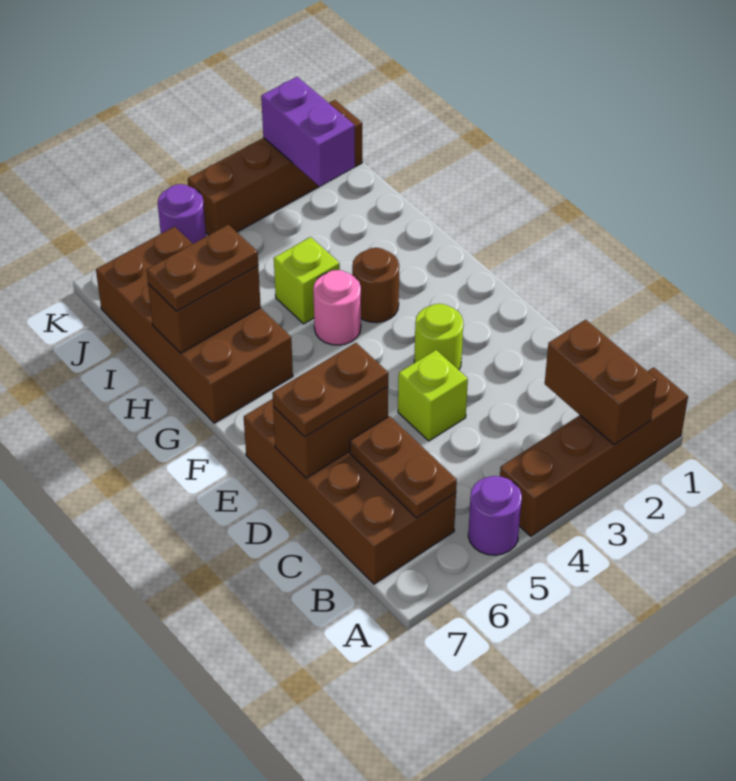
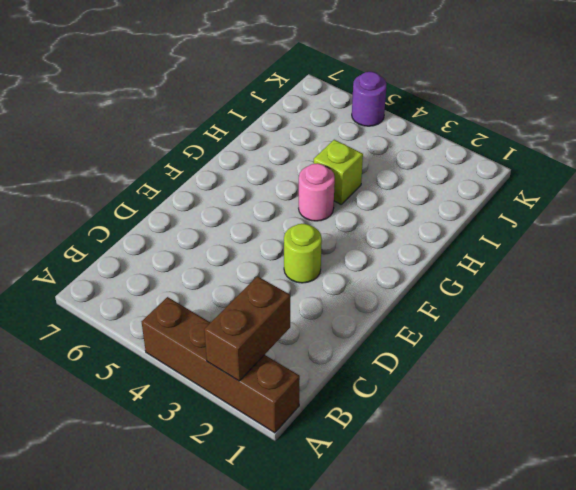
none -> purple round brick A5 level 1
none -> brown brick B6:E7 level 1
none -> lime brick D4 level 1

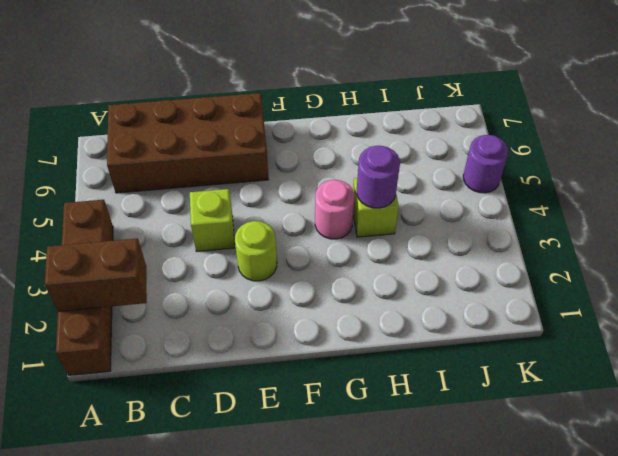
purple round brick H4 level 2 -> purple round brick A5 level 1
none -> brown round brick G3 level 1
none -> brown brick G6:J7 level 1
none -> brown brick K1:K4 level 1

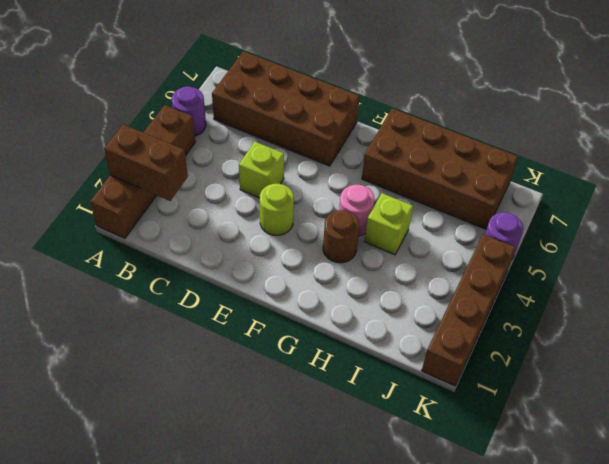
none -> brown plate B6:C6 level 2
none -> brown brick D6:D7 level 2
none -> brown brick H6:H7 level 2

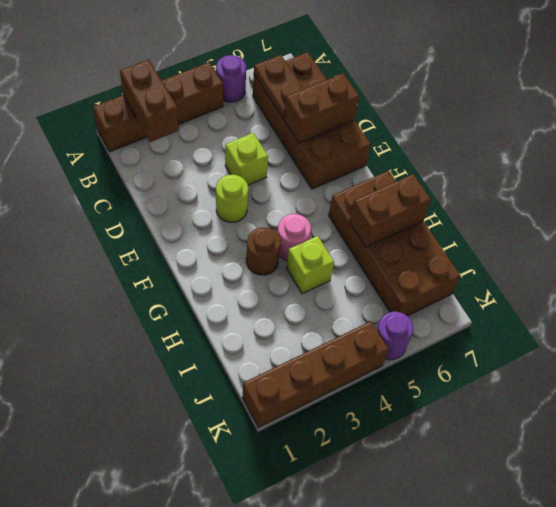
none -> purple brick J2:K2 level 2
none -> brown plate D6:D7 level 3
none -> brown plate H6:H7 level 3

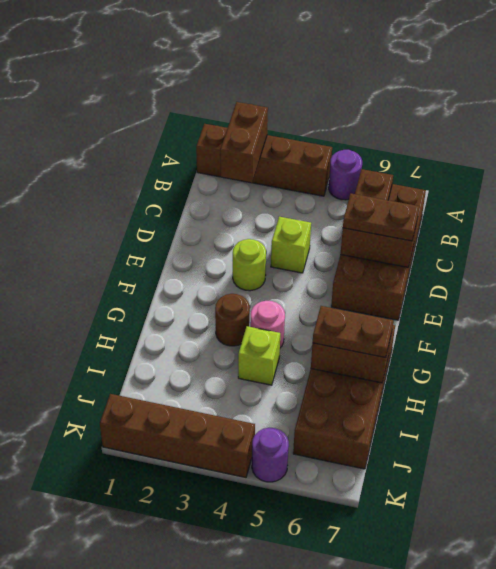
none -> purple brick J2:K2 level 2

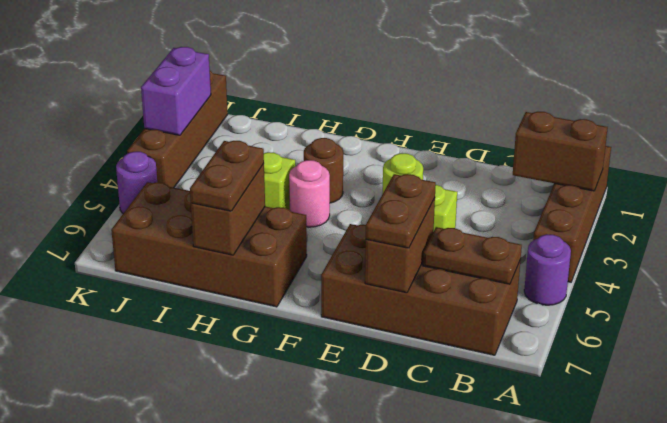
purple brick K2:K3 level 2 -> purple brick J2:K2 level 2

